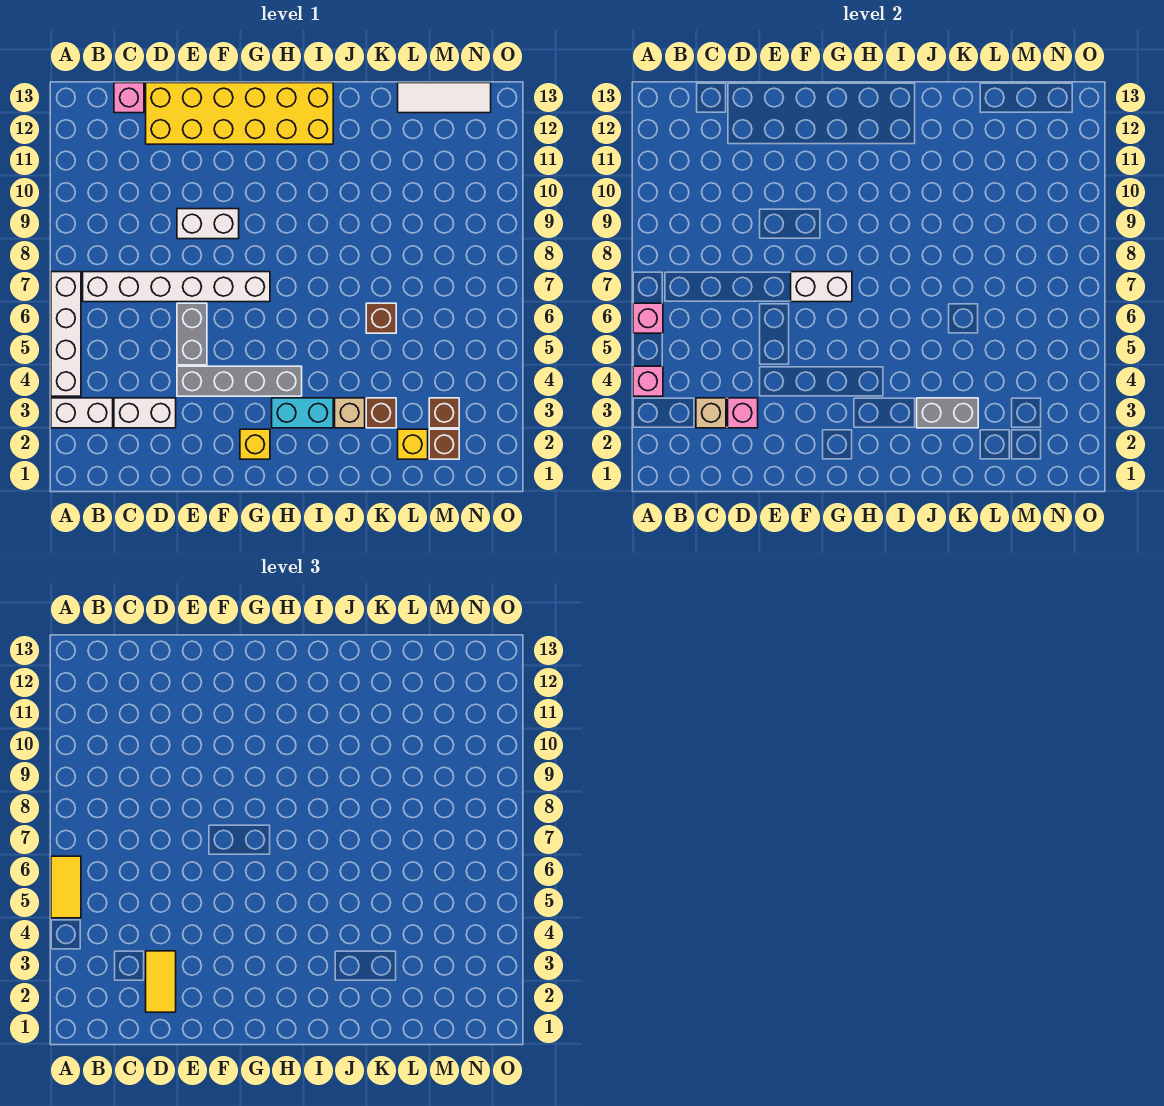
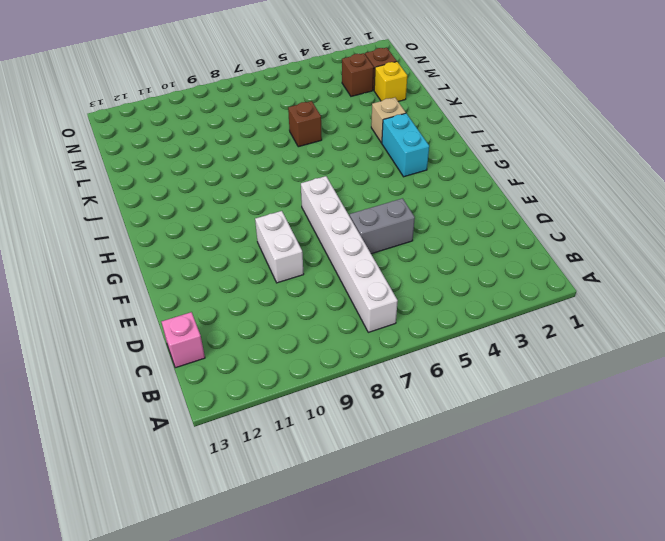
none -> white brick A3:B3 level 1
none -> white brick A4:A7 level 1
none -> white brick C3:D3 level 1

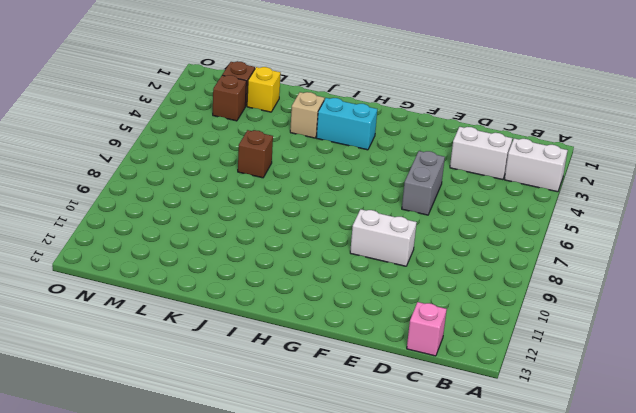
none -> white brick A4:A7 level 1
none -> white brick B7:G7 level 1
none -> yellow brick D12:I13 level 1

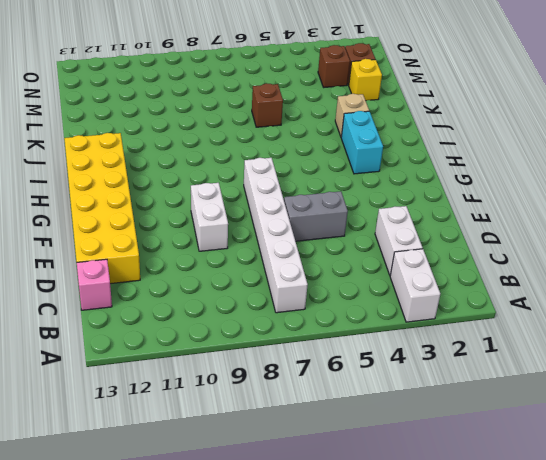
none -> white brick A4:A7 level 1
none -> grey brick E4:H4 level 1
none -> yellow brick G2 level 1

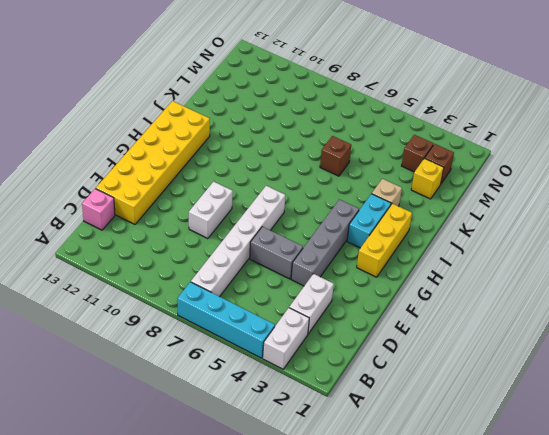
cyan brick A4:A7 level 1 -> white brick A4:A7 level 1
yellow brick G2:I2 level 1 -> yellow brick G2 level 1
none -> brown brick K3 level 1
none -> white tile L13:N13 level 1
none -> pink brick A4 level 2

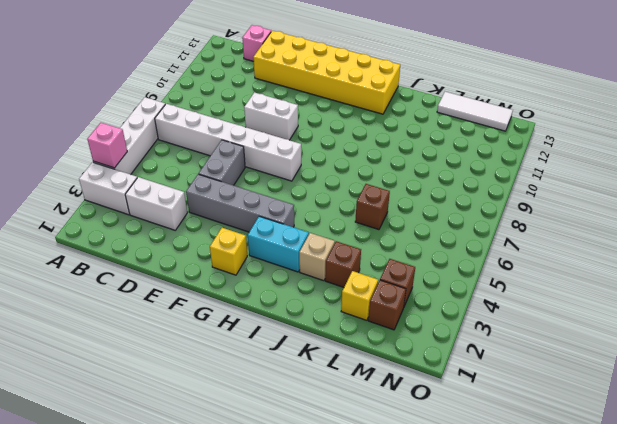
none -> pink brick A6 level 2
none -> tan brick C3 level 2
none -> pink brick D3 level 2

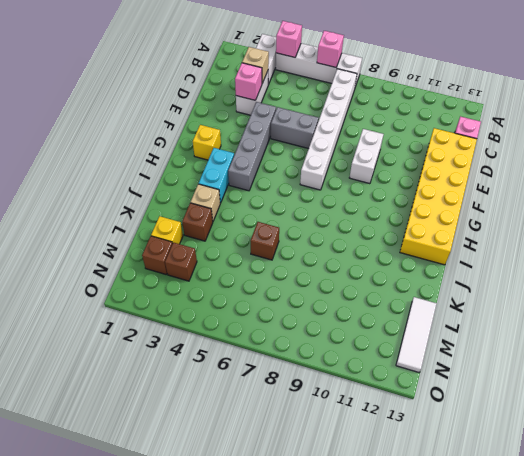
none -> white brick F7:G7 level 2
none -> grey brick J3:K3 level 2
none -> yellow tile A5:A6 level 3

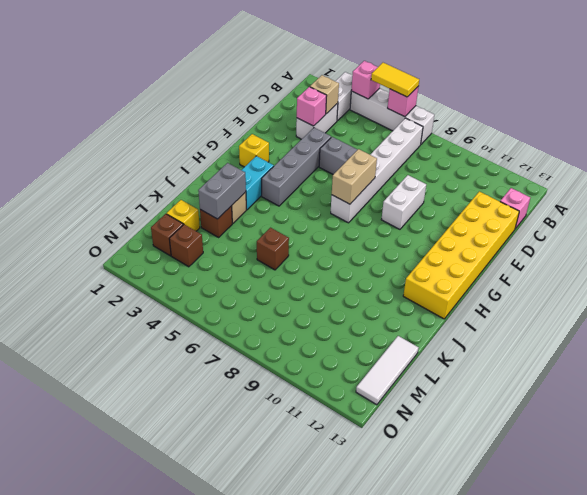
tan brick F7:G7 level 2 -> white brick F7:G7 level 2
none -> yellow tile D2:D3 level 3

